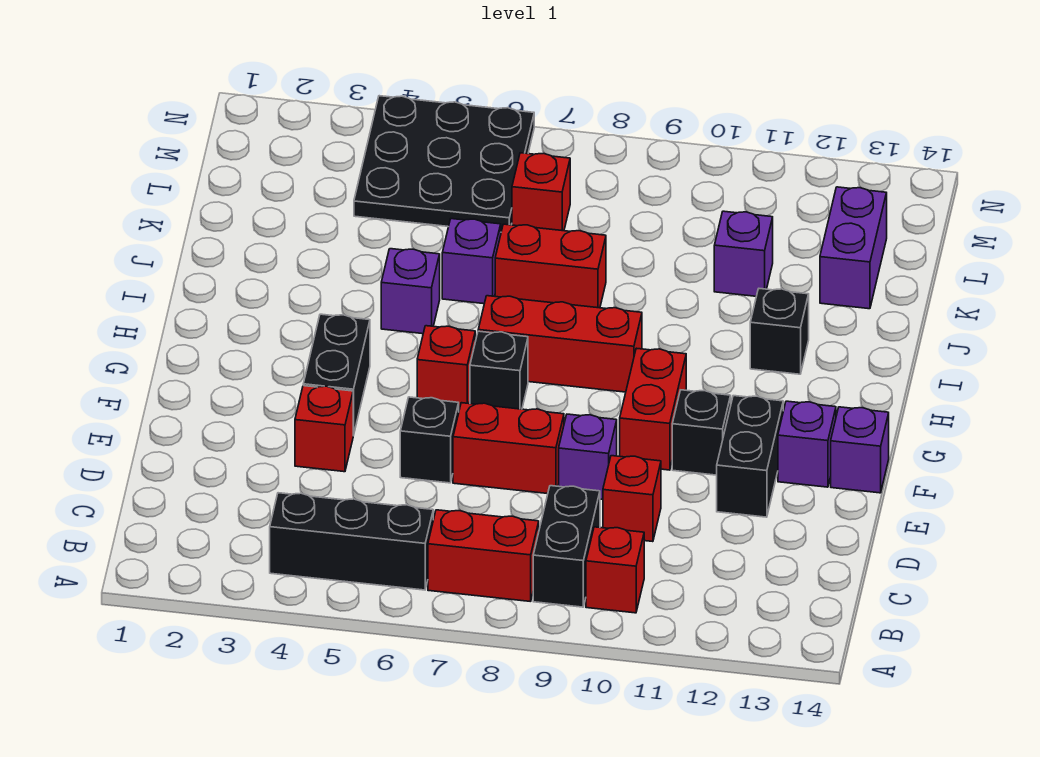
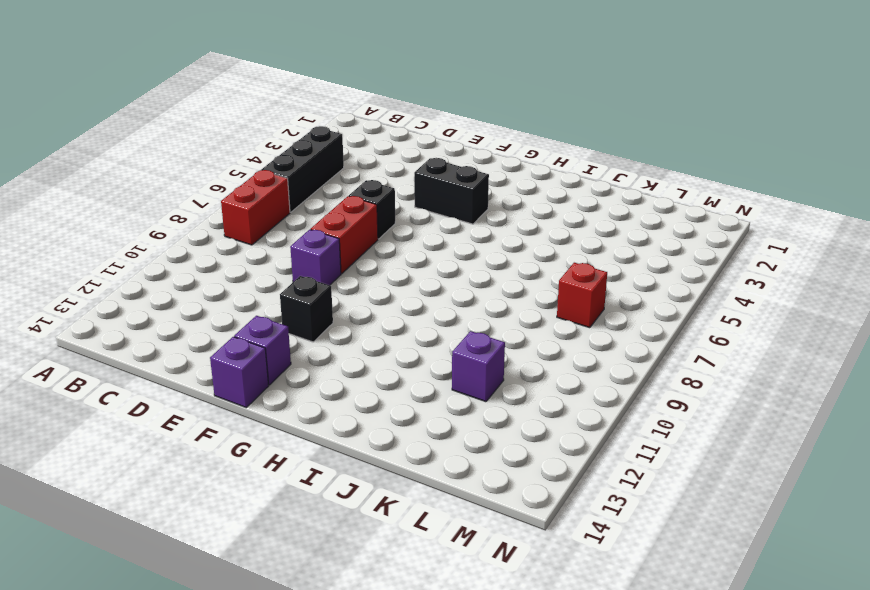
none -> black brick B9:C9 level 1
none -> red brick B10 level 1
none -> red brick D10 level 1

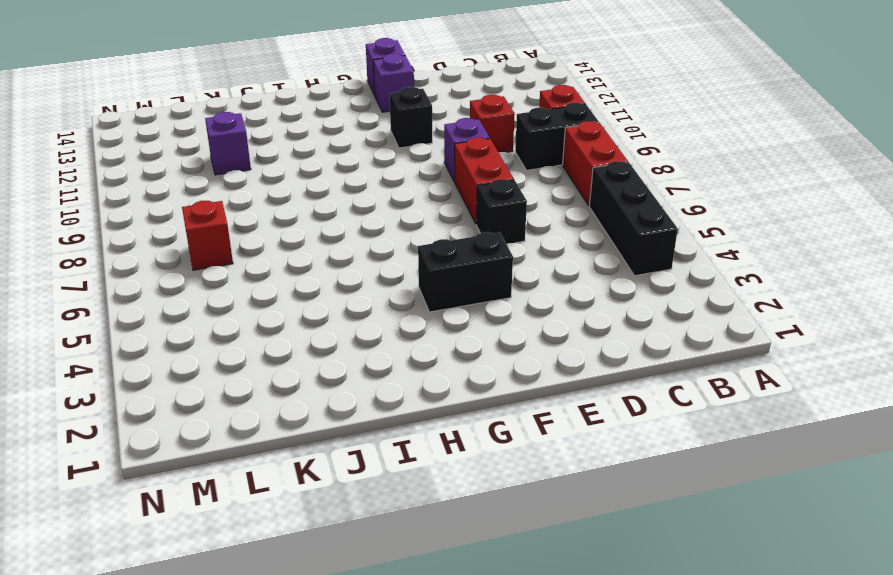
none -> red brick E4 level 1
none -> black brick E12:F12 level 1
none -> red brick F10:G10 level 1

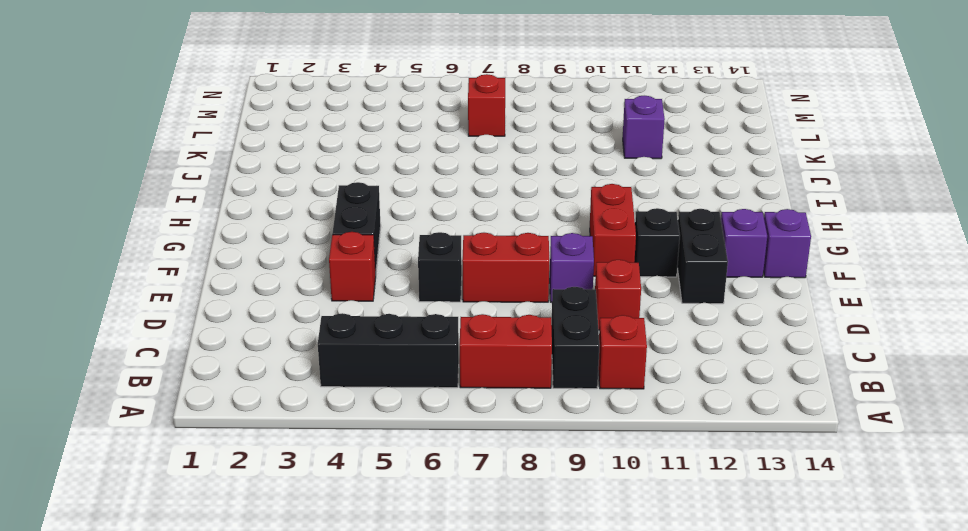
none -> red brick G6 level 1
none -> black brick G7 level 1
none -> red brick H7:H9 level 1

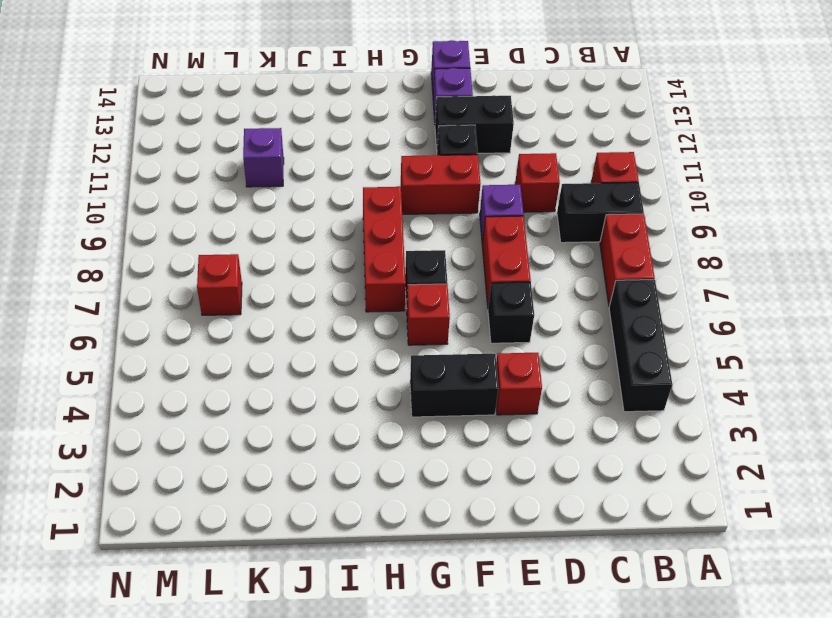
none -> purple brick I5 level 1
none -> black brick I12 level 1
none -> purple brick J6 level 1

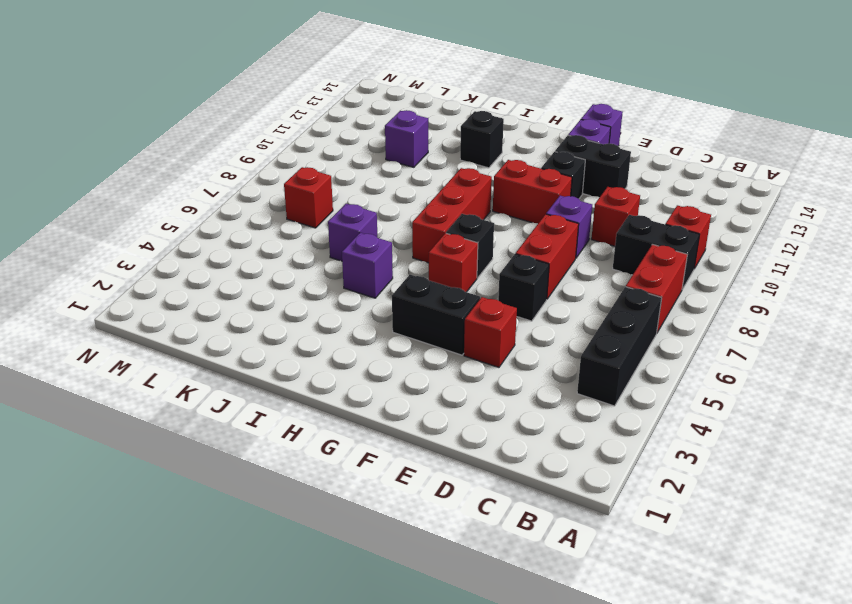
none -> red brick J7:J8 level 1
none -> purple brick K13:L13 level 1
none -> black plate L4:N6 level 1

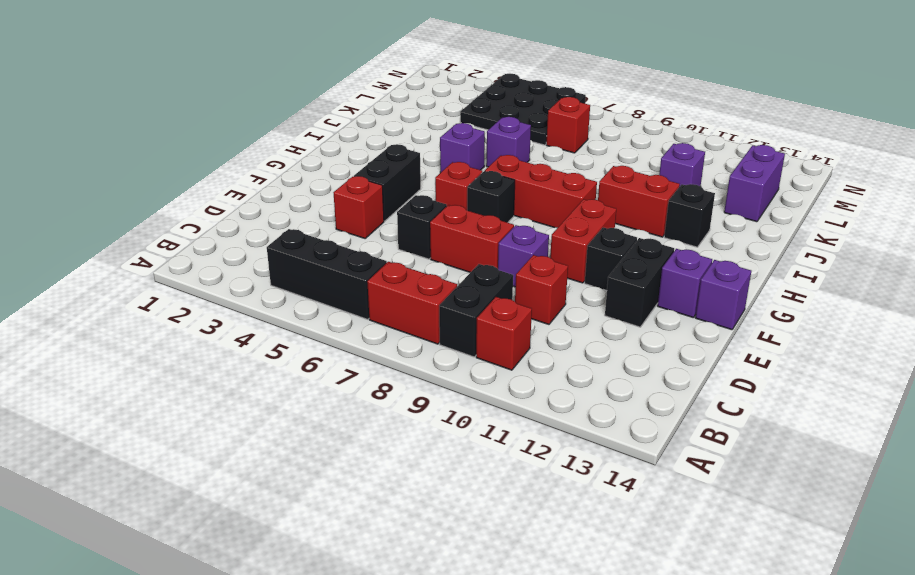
red brick I10:I11 level 1 -> red brick J7:J8 level 1

